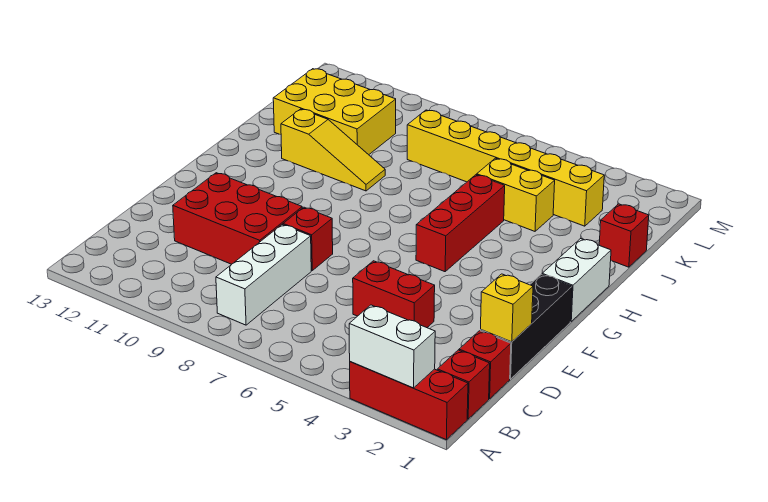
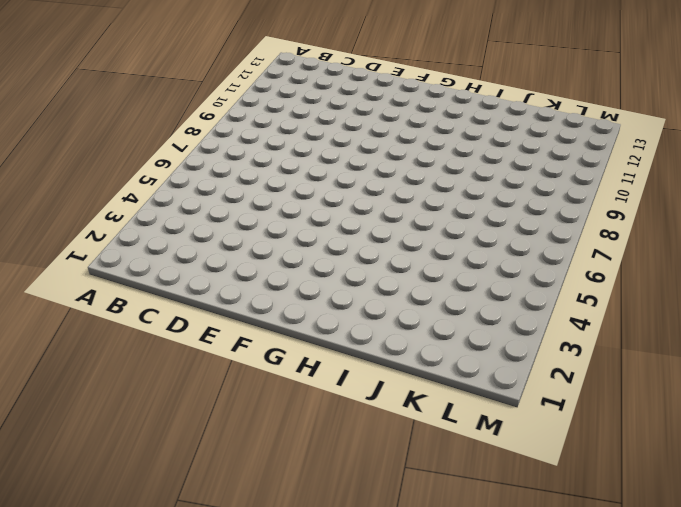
none -> red brick A1:A3 level 1
none -> red brick B1 level 1
none -> white brick B8:D8 level 1

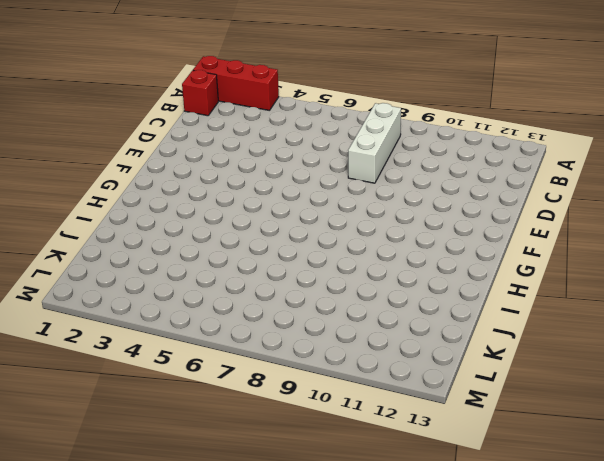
none -> red brick C1 level 1
none -> black brick D1:F1 level 1
none -> red brick D4:D5 level 1

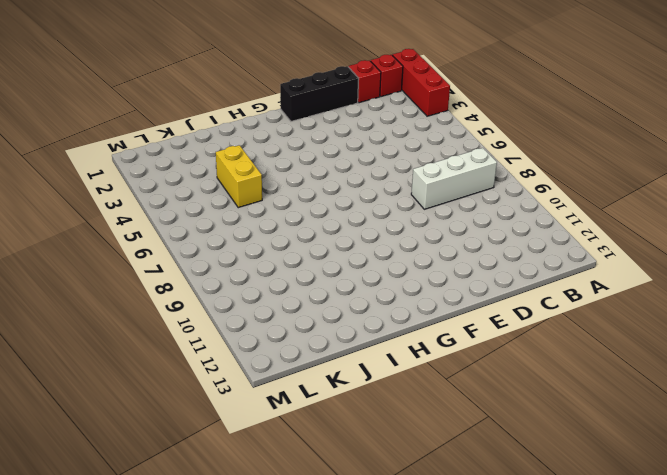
none -> red brick D4:D5 level 1
none -> red brick D9:E11 level 1
none -> red brick E8 level 1

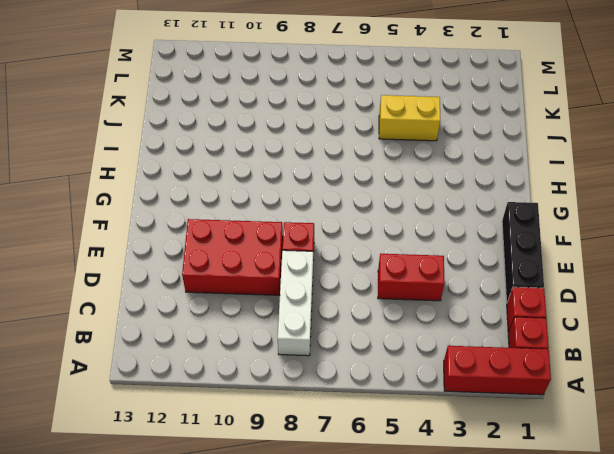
none -> white brick G1:H1 level 1
none -> red brick G5:I5 level 1
none -> yellow slope I9:I11 level 1 top 11

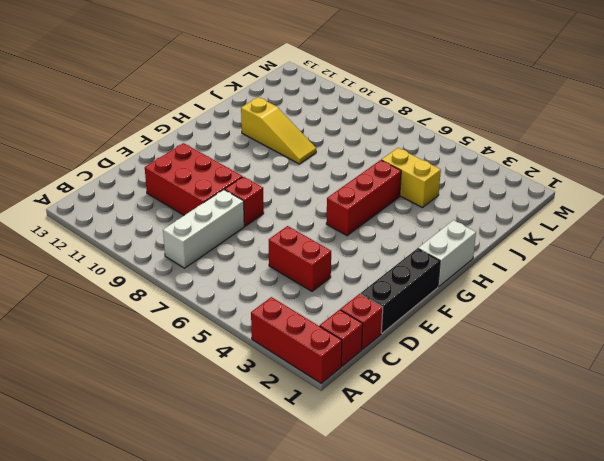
none -> red brick J1 level 1
none -> yellow brick J10:K12 level 1
none -> yellow brick K3:K8 level 1

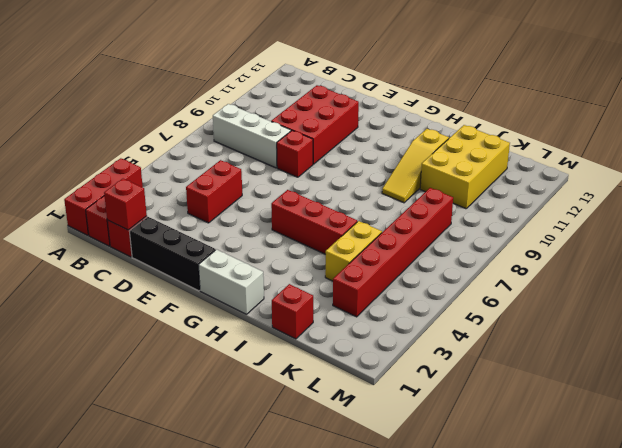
red brick C1 level 2 -> none
red brick K3:K8 level 1 -> yellow brick K3:K8 level 1
none -> white brick A2:A3 level 2
none -> yellow brick D1 level 2

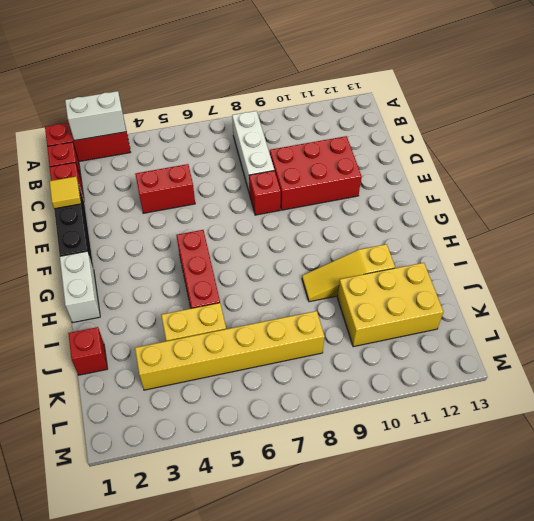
yellow tile D1 level 2 -> yellow brick D1 level 2

